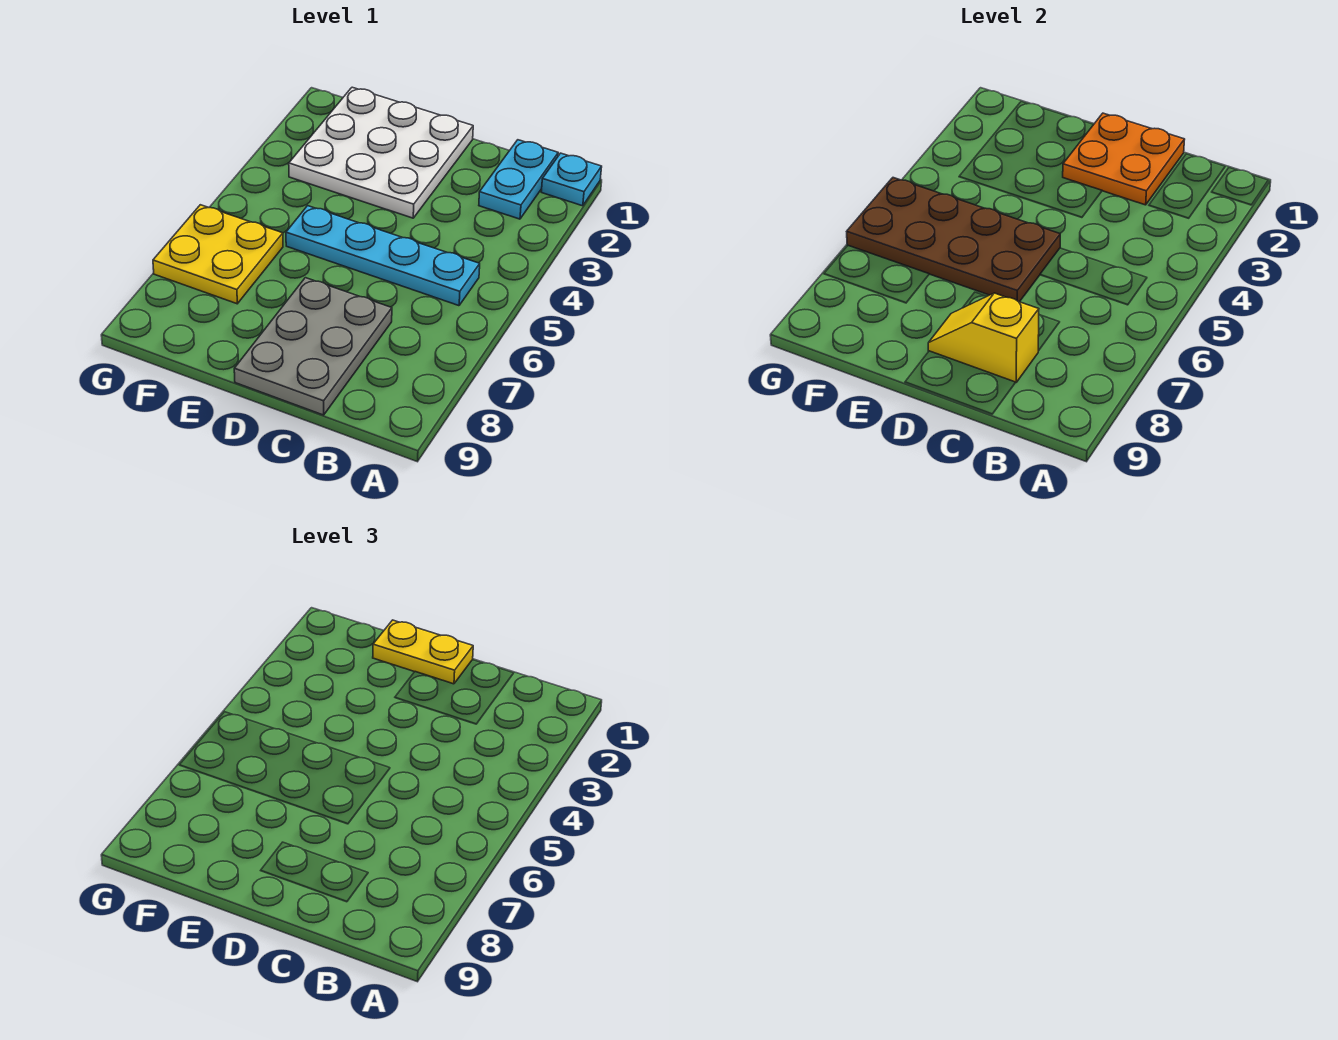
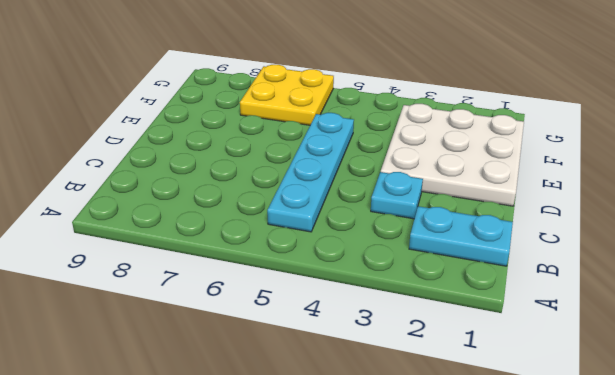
cyan plate C3 level 1 -> cyan plate A1 level 1
none -> grey plate C7:D9 level 1
none -> orange plate C1:D2 level 2

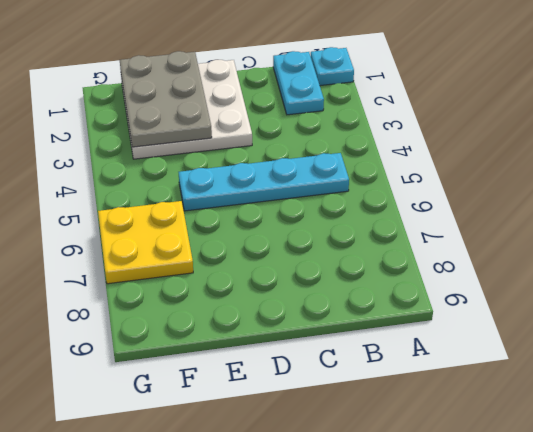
grey plate E1:F3 level 2 -> grey plate C7:D9 level 1
none -> orange plate C1:D2 level 2
none -> yellow slope C8:D8 level 2 top C

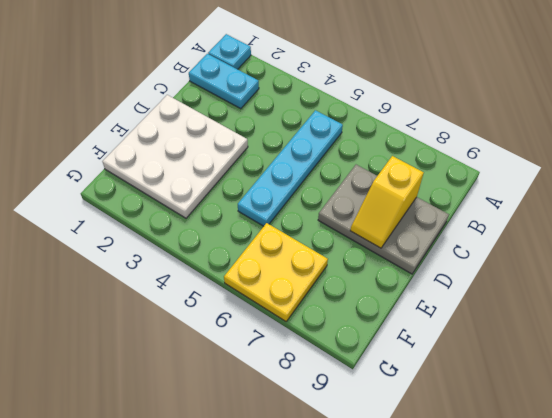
none -> orange plate C1:D2 level 2
none -> brown plate D5:G6 level 2

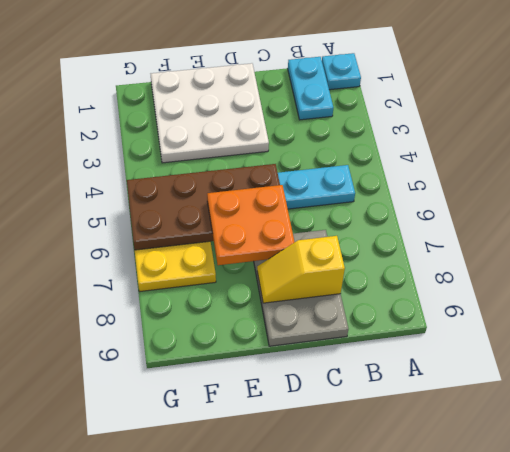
orange plate D6:E7 level 3 -> orange plate C1:D2 level 2
none -> yellow plate D1:E1 level 3

